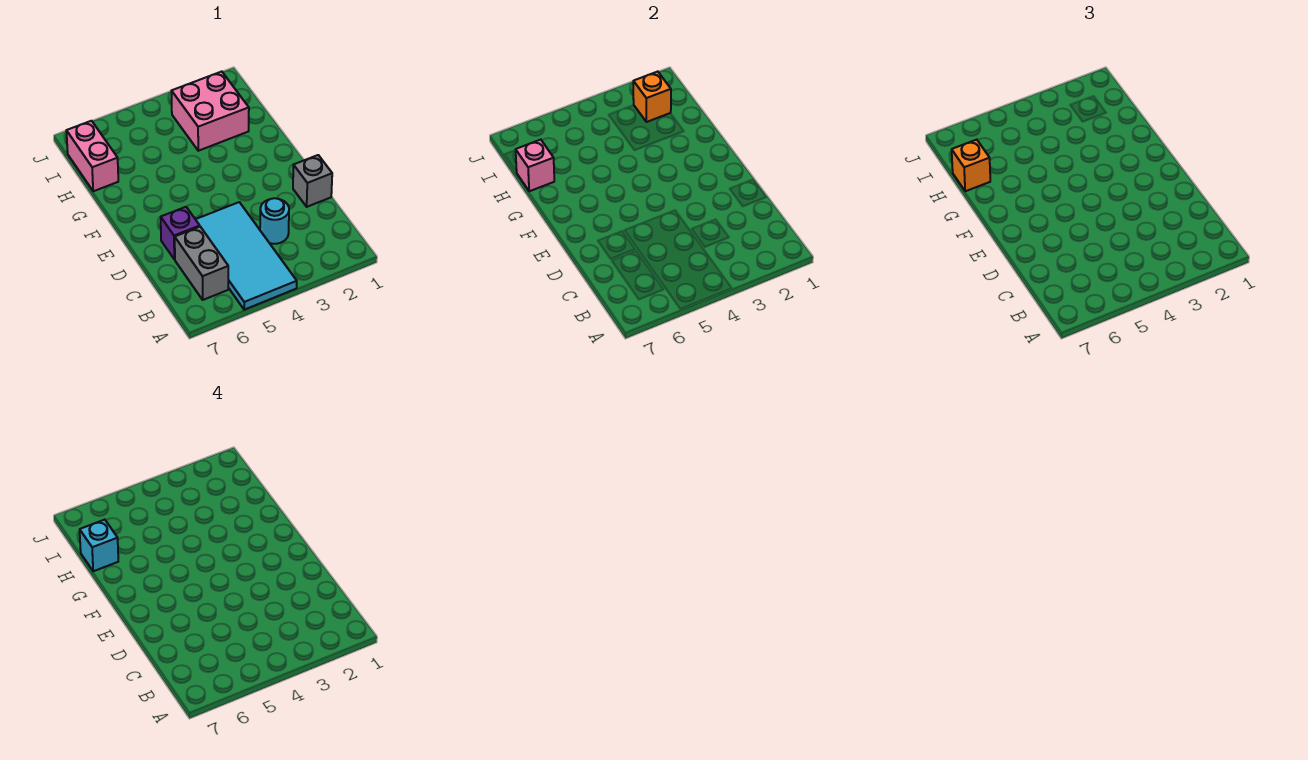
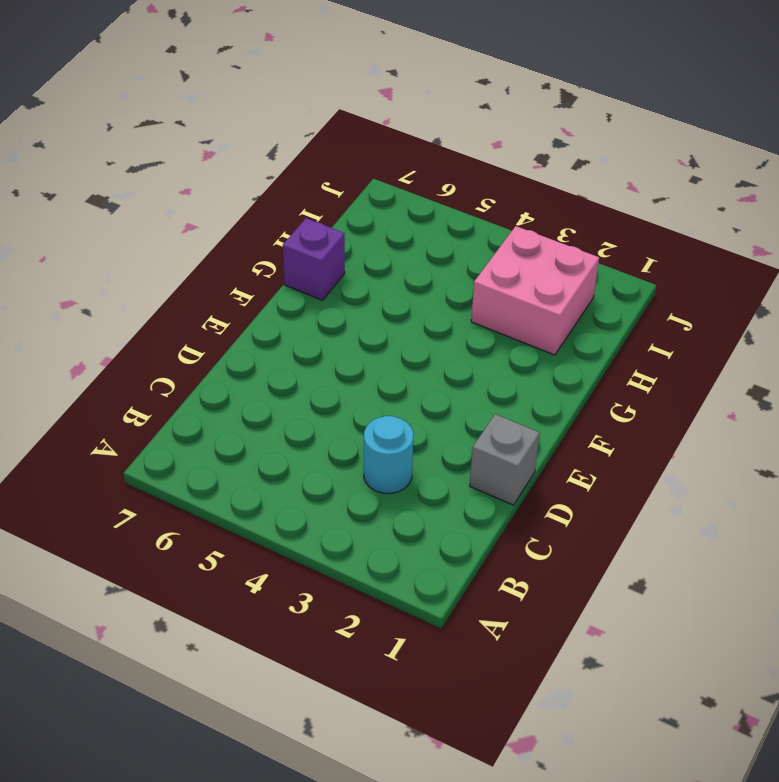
purple brick G7 level 1 -> purple brick D6 level 1
none -> cyan tile A4:D5 level 1
none -> grey brick B6:C6 level 1

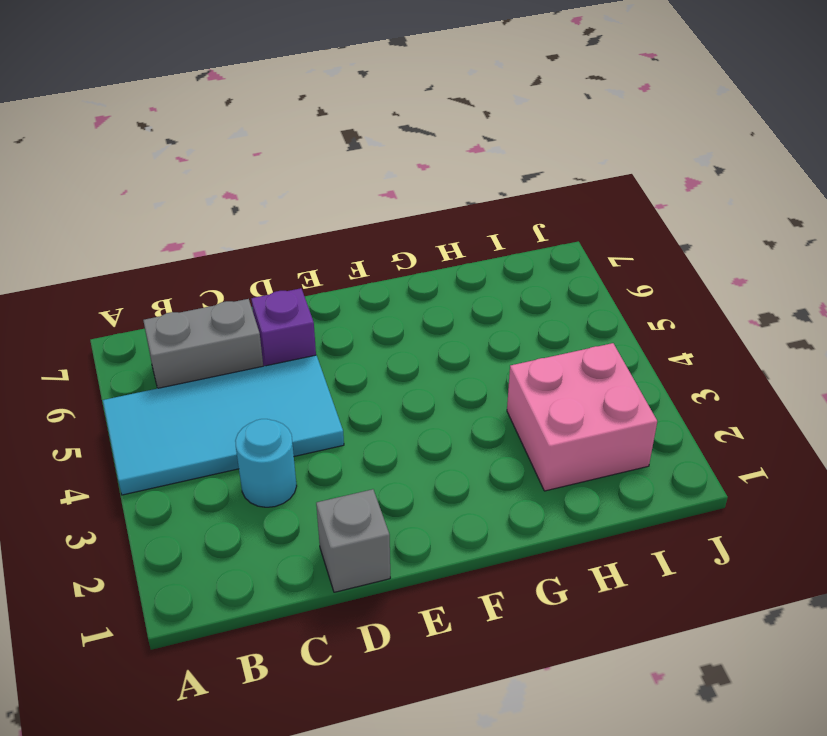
none -> pink brick H7:I7 level 1
none -> pink brick H7 level 2

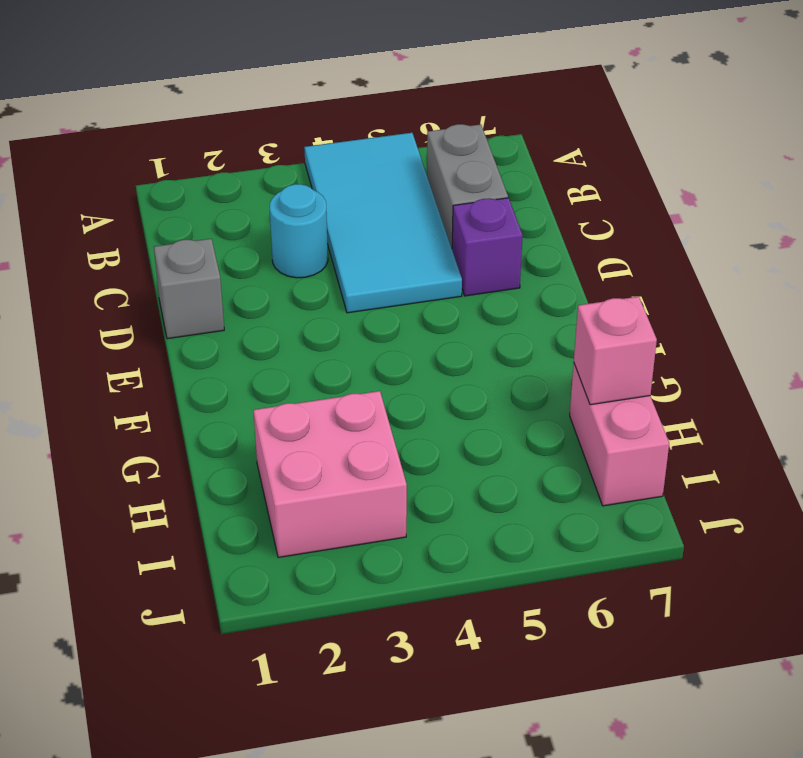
none -> orange brick I2 level 2
none -> orange brick H7 level 3

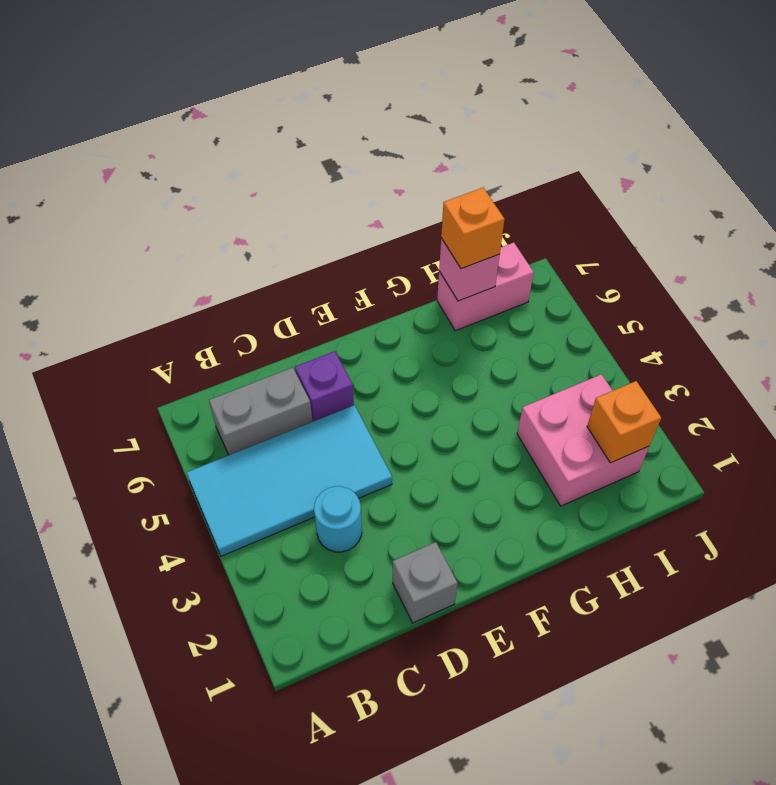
none -> cyan brick H7 level 4

